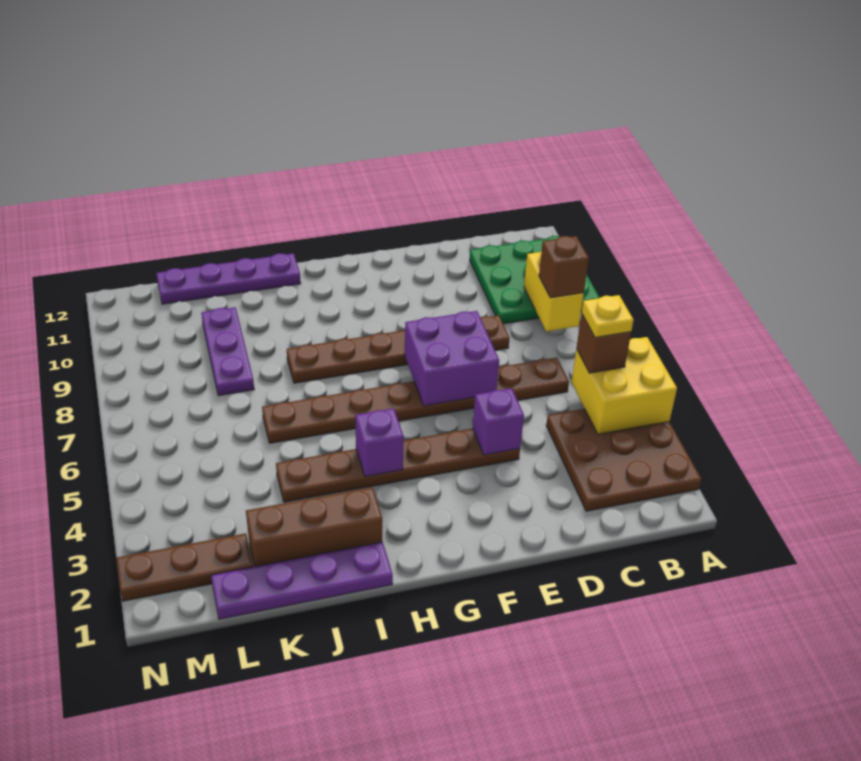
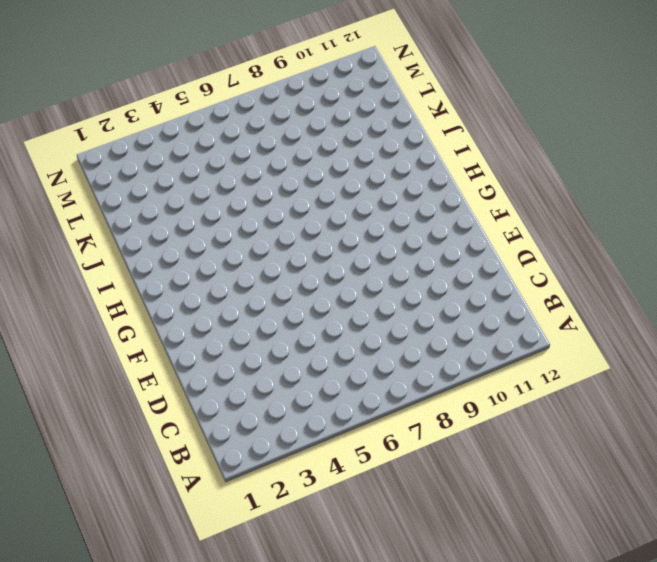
none -> brown plate A2:C4 level 1
none -> green plate A9:C11 level 1
none -> brown plate C6:J6 level 1

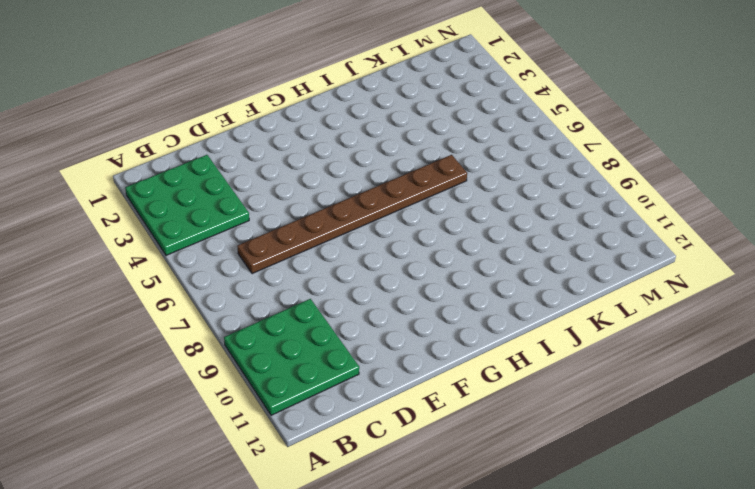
green plate A2:C4 level 1 -> brown plate A2:C4 level 1
none -> brown plate D8:I8 level 1
none -> brown plate E4:J4 level 1
none -> purple plate I1:L1 level 1

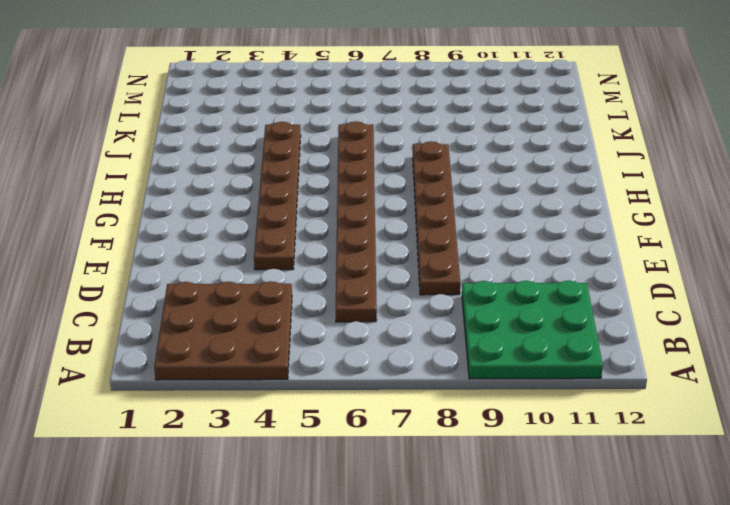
none -> purple plate I1:L1 level 1
none -> brown brick I2:K2 level 1
none -> purple plate I12:L12 level 1

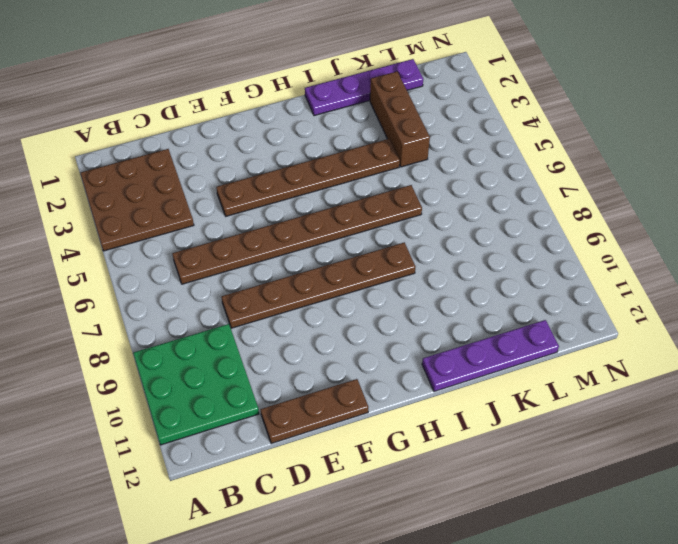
brown plate D12:F12 level 1 -> brown plate L2:N2 level 1
brown brick K2:K4 level 1 -> brown brick I2:K2 level 1
none -> purple plate K8:K10 level 1
none -> yellow brick A4:B5 level 2
none -> yellow brick B8:B9 level 2

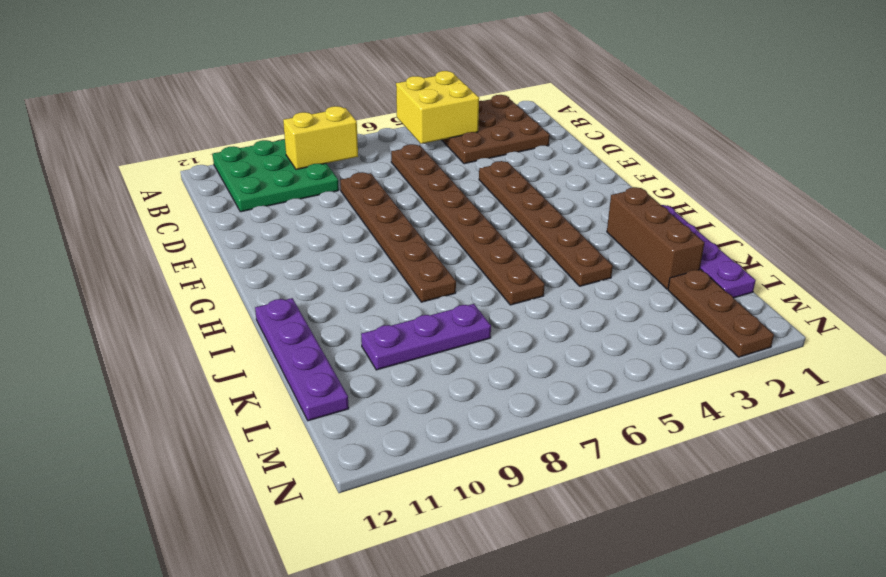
none -> purple brick E4 level 2
none -> purple brick E6:F7 level 2
none -> purple brick H4 level 2

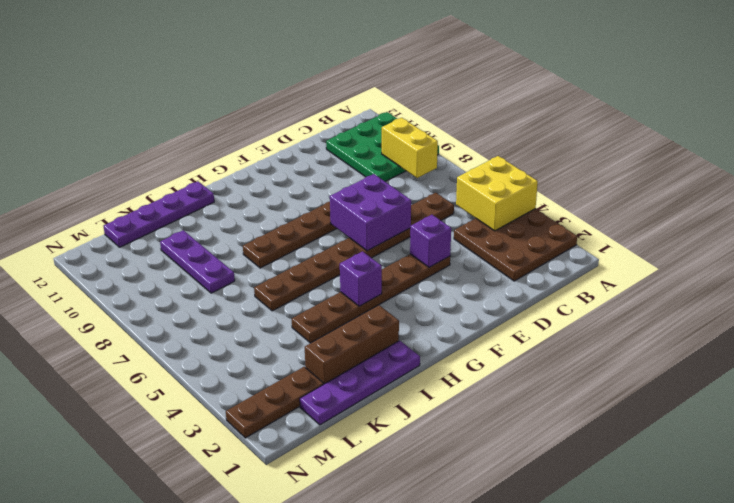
none -> brown brick B5 level 3
none -> brown brick B8 level 3
none -> yellow plate B5 level 4

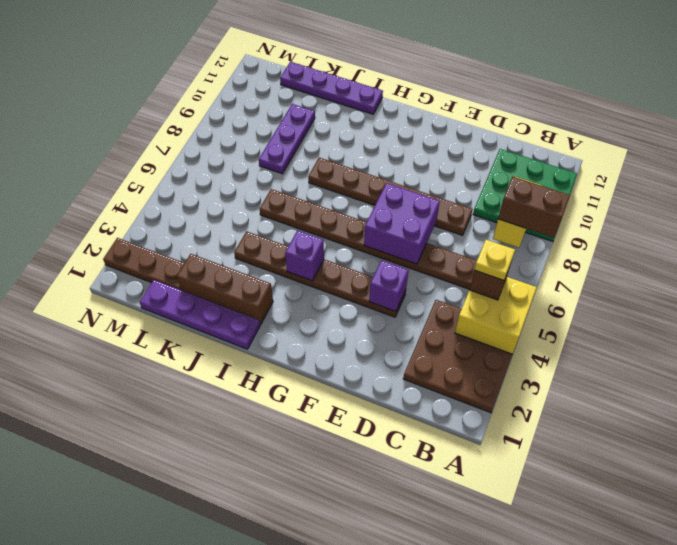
brown brick A8:B8 level 3 -> brown brick B8 level 3

